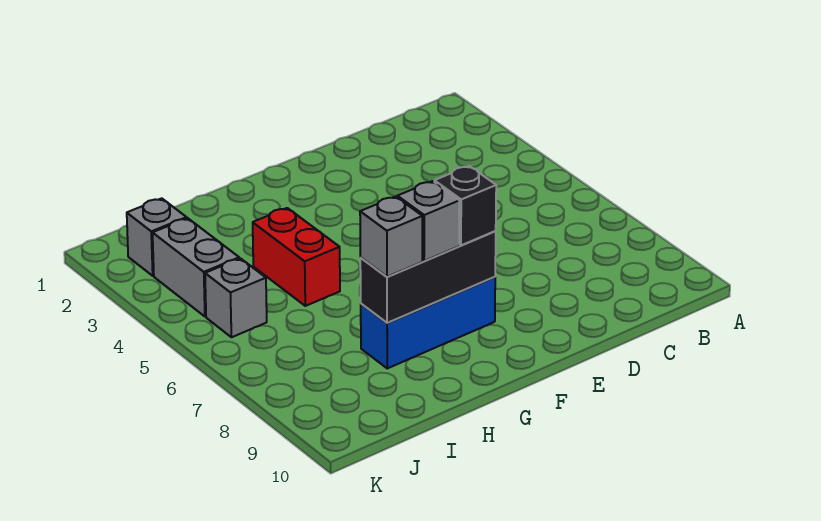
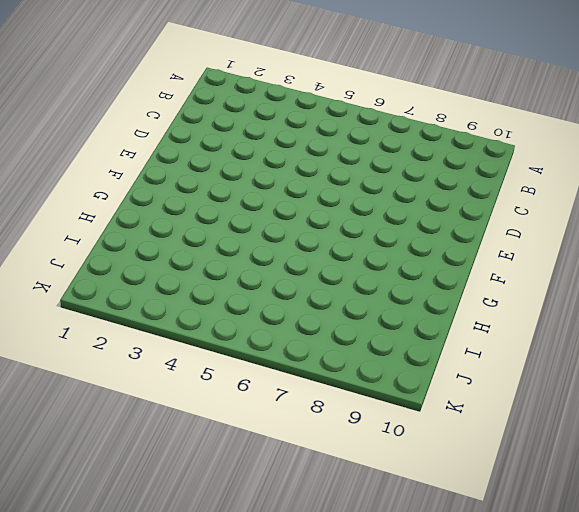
none -> blue brick F8:H8 level 1
none -> red brick H4:H5 level 1

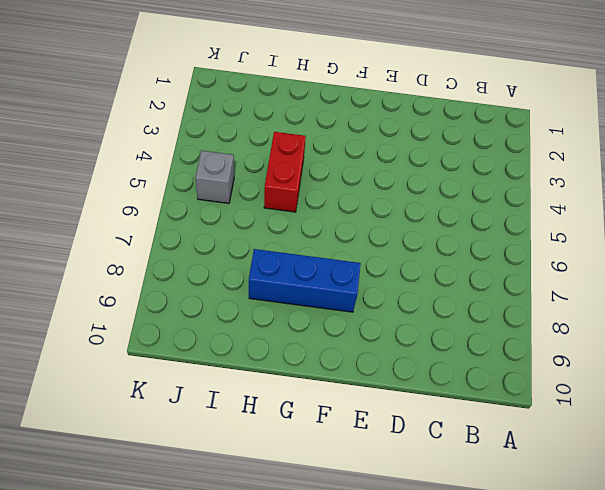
none -> grey brick J2 level 1
none -> grey brick J3:J4 level 1

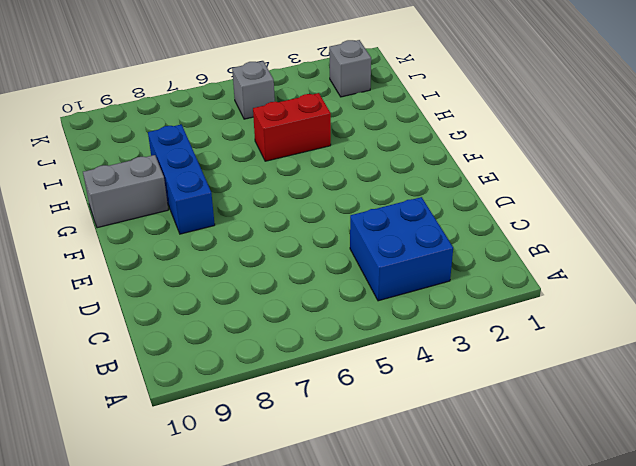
blue brick B3:C4 level 1 -> none
grey brick G9:G10 level 1 -> grey brick J3:J4 level 1
none -> black brick F8:H8 level 2
none -> black brick F8 level 3

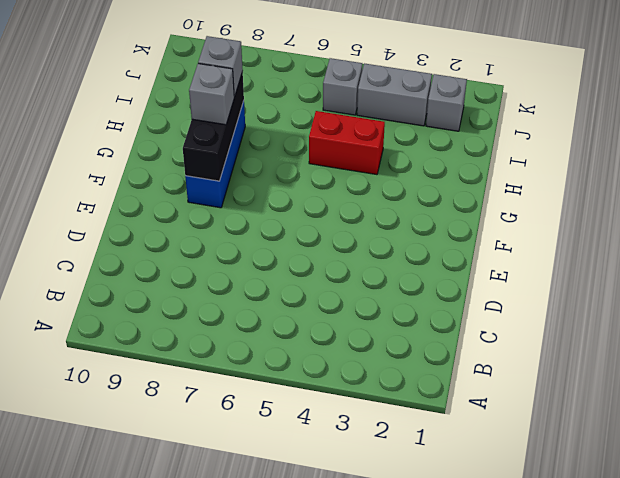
none -> black brick F8 level 3

